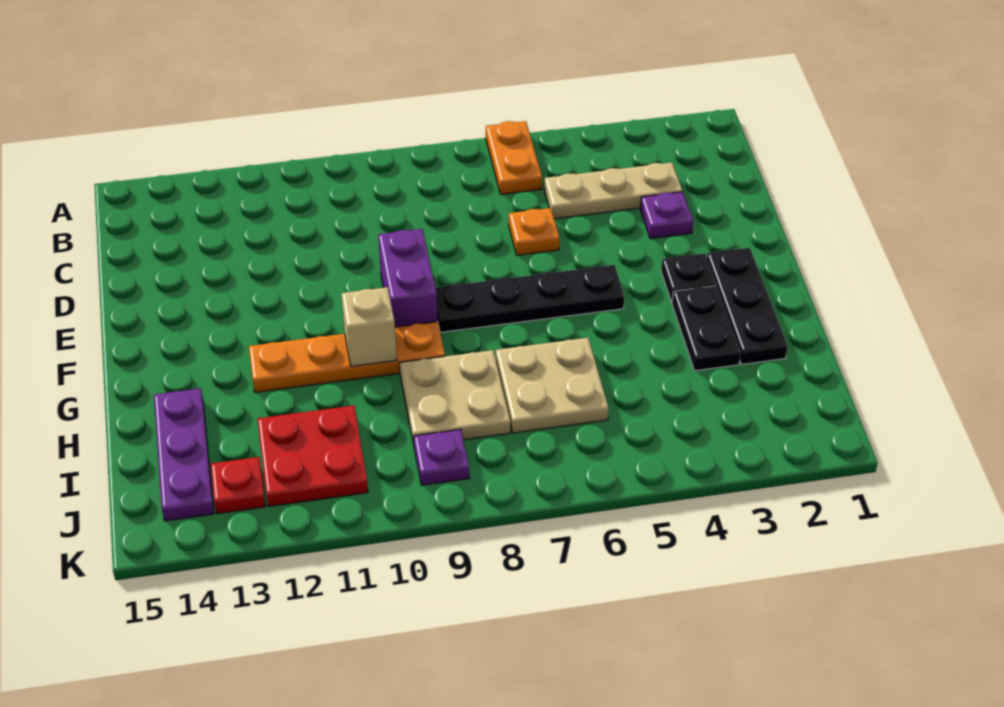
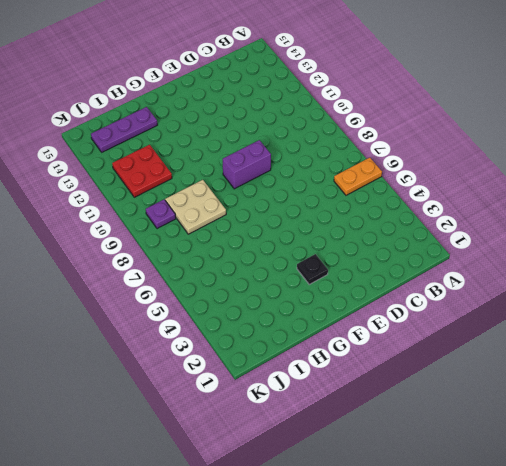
none -> tan plate C3:C5 level 1
none -> purple plate D3 level 1
none -> orange plate D6 level 1

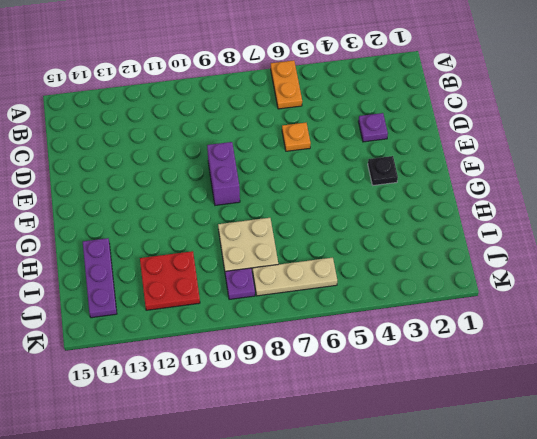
tan plate J6:J8 level 1 -> tan plate C3:C5 level 1
none -> black plate F2:H2 level 1
none -> black plate F5:F8 level 1
none -> black plate G3:H3 level 1

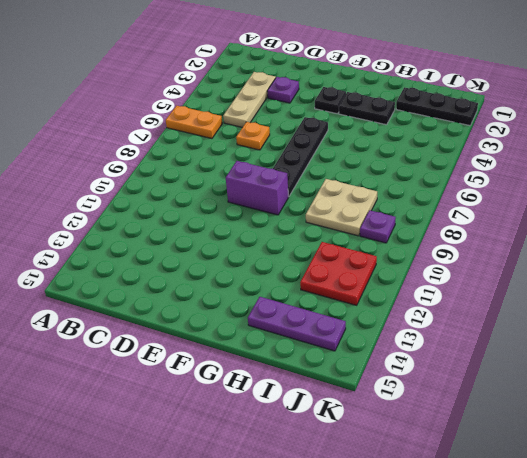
black plate I2:K2 level 1 -> black plate F2:H2 level 1
none -> orange plate G9:G12 level 1
none -> tan plate H6:I7 level 1
none -> red plate J13 level 1

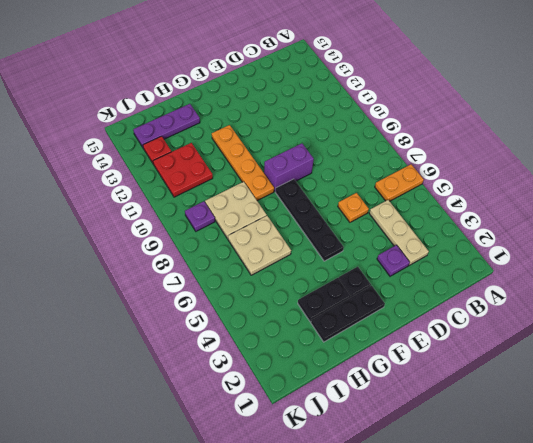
none -> tan brick G10 level 2

